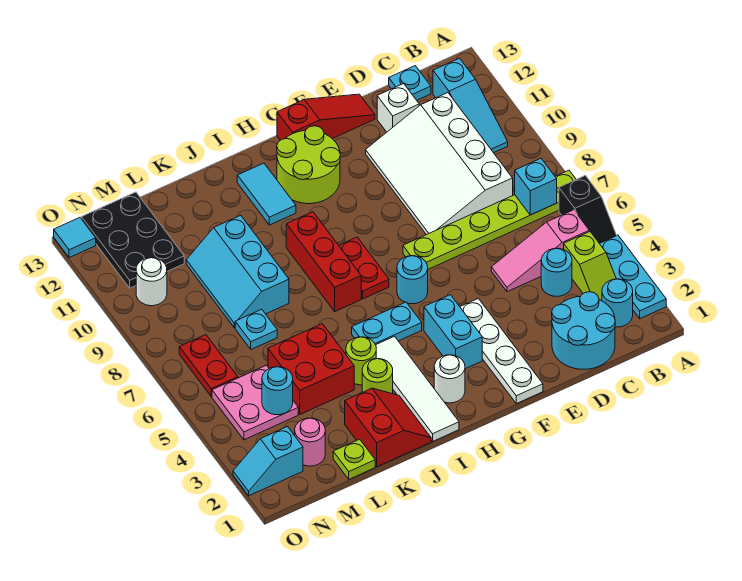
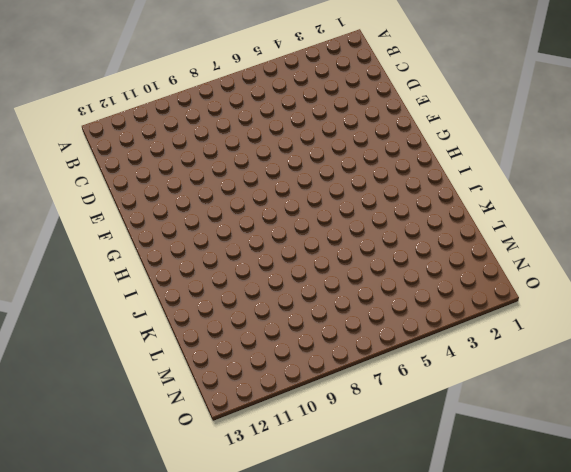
none -> cyan plate A2:A4 level 1
none -> black slope A5:A6 level 1 top 6
none -> lime plate A7:F7 level 1
none -> cyan round brick B2 level 1

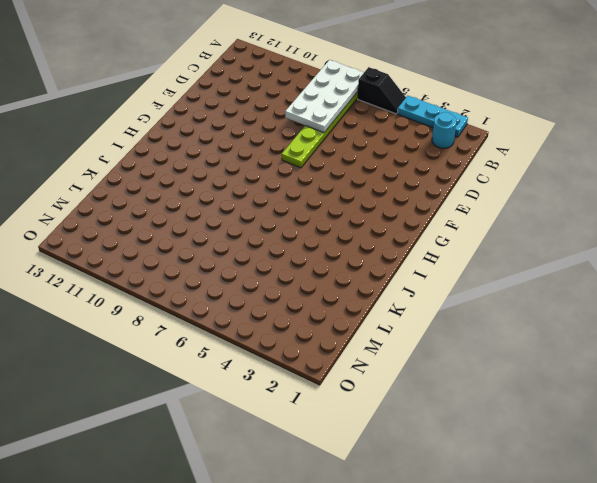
white plate A7:D8 level 2 -> cyan brick B7 level 2
none -> lime slope B3:B4 level 1 top 4
none -> pink slope B5:D5 level 1 top B
none -> cyan slope B10:B12 level 1 top 12
none -> cyan round brick C1:D2 level 1

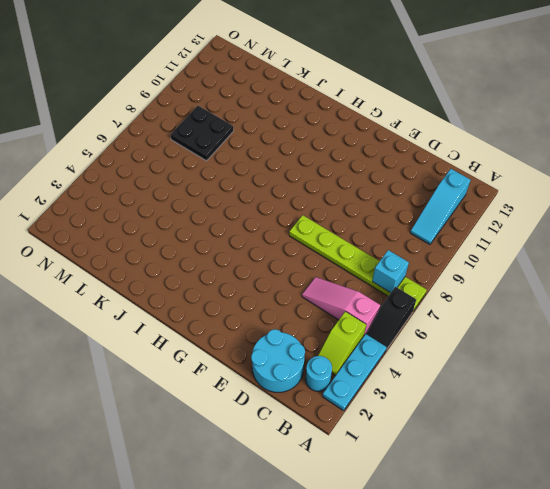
black plate L8:M9 level 1 -> cyan slope K8:L10 level 1 top K
none -> cyan round brick C4 level 1
none -> white slope C8:E11 level 1 top C
none -> cyan plate C13 level 1
none -> white brick D12 level 1

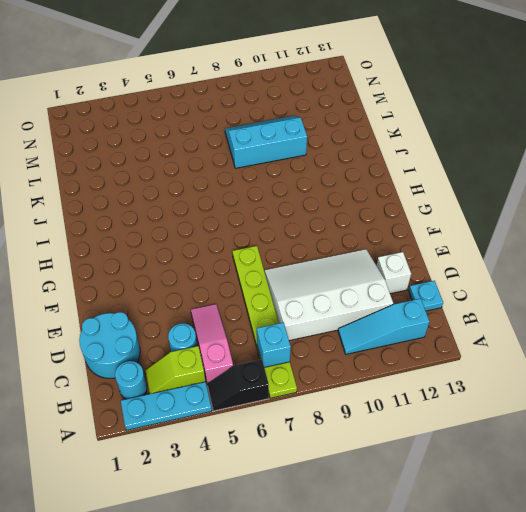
none -> red slope E13:G13 level 1 top G
none -> white plate F1:F4 level 1
none -> cyan brick G3:G4 level 1
none -> cyan round brick G6 level 1

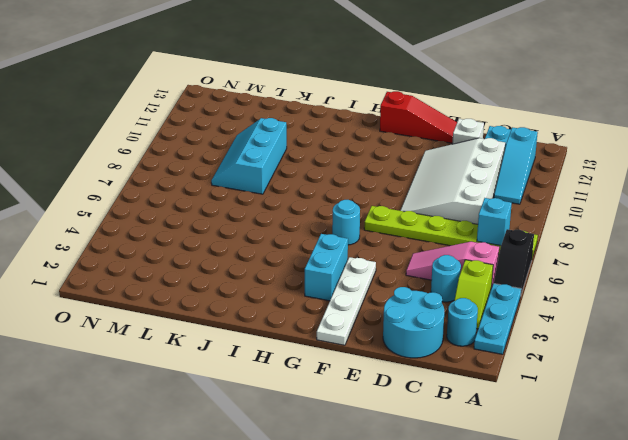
none -> lime round brick G11:H12 level 1
none -> white round brick H2 level 1
none -> cyan plate H5:I5 level 1
none -> red plate H7:H8 level 1

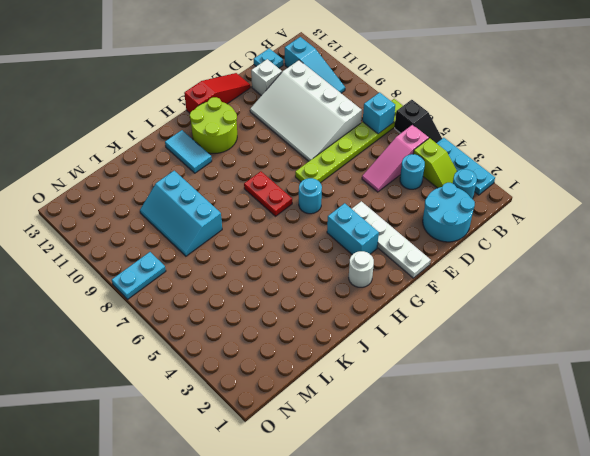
cyan plate N8:O8 level 1 -> cyan plate H5:I5 level 1
none -> white tile I1:I4 level 1
none -> red brick I7:I9 level 1
none -> red slope J1:K2 level 1 top K
none -> lime round brick J3 level 1

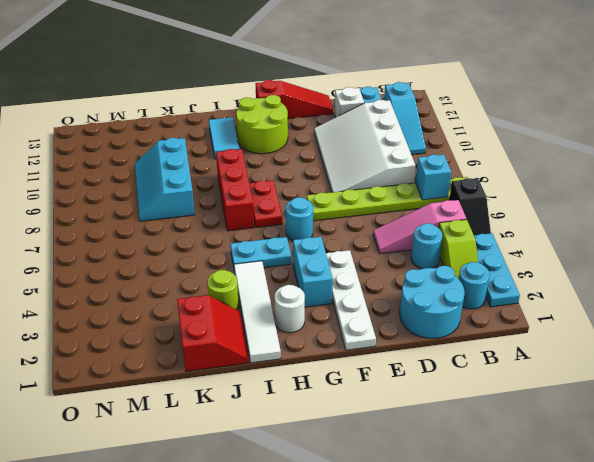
none -> lime round brick J4 level 1
none -> red brick K4:L5 level 1
none -> lime plate L1 level 1
none -> cyan plate L7 level 1

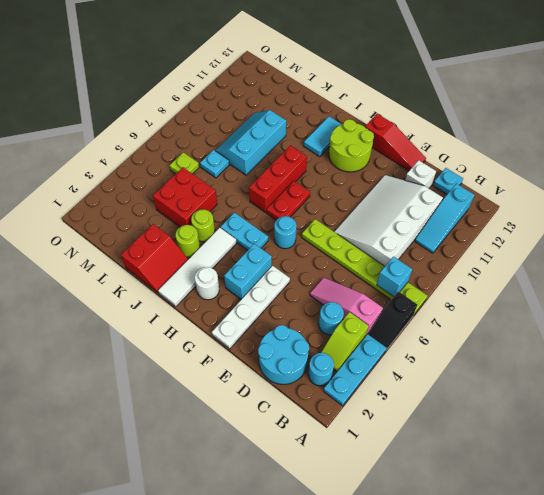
lime plate M6 level 1 -> lime plate L1 level 1
none -> pink round brick M2 level 1
none -> pink plate M4:N5 level 1
none -> black plate M11:N13 level 1
none -> cyan slope N2:O2 level 1 top N

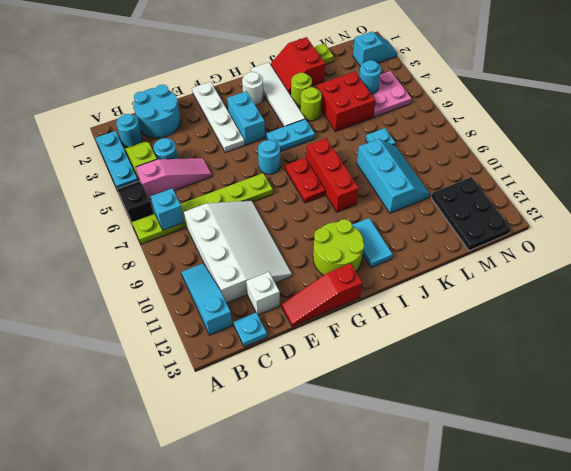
none -> pink round brick M2 level 1
none -> red plate N6:N7 level 1
none -> white round brick N10 level 1
none -> cyan tile O13 level 1

